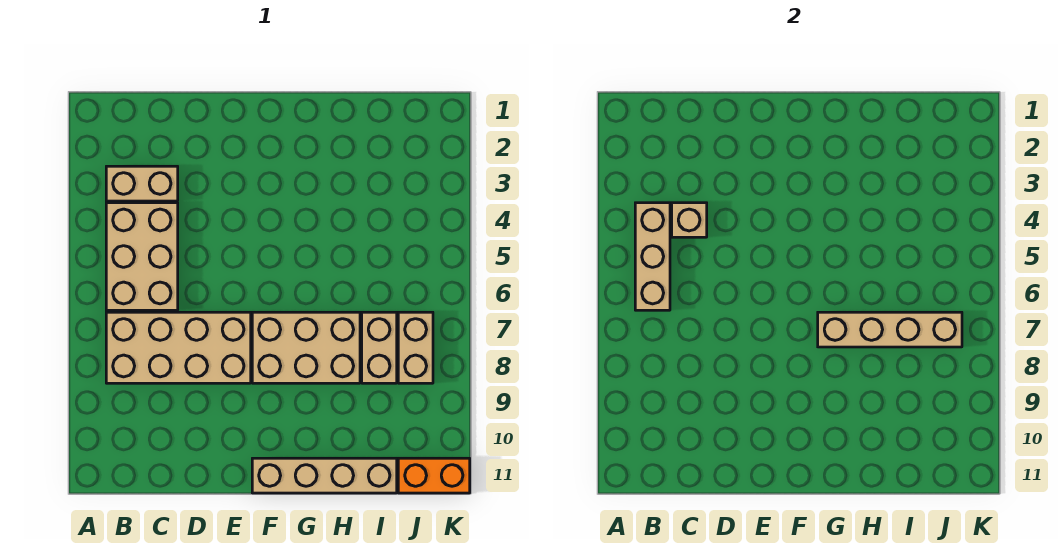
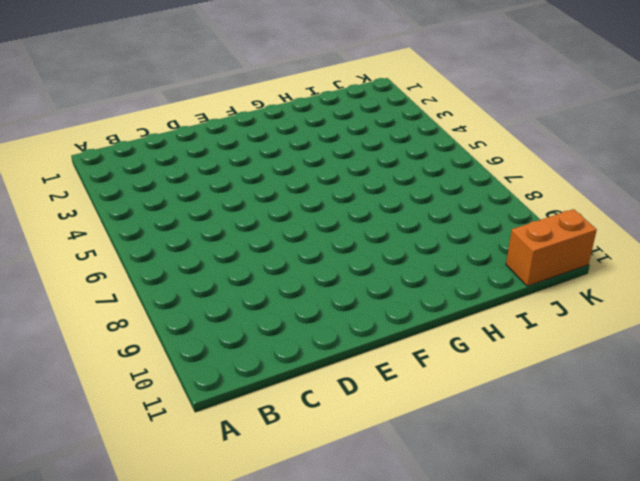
none -> tan brick B3:C3 level 1
none -> tan brick B4:C6 level 1

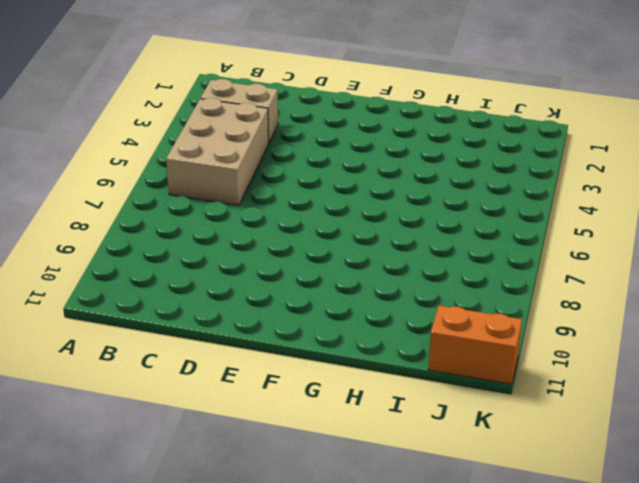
none -> tan brick B7:E8 level 1
none -> tan brick F7:H8 level 1

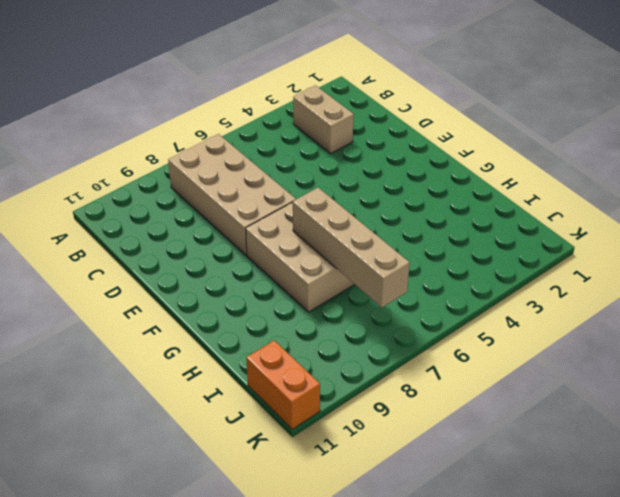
none -> tan brick B4:C6 level 1
none -> tan brick F11:I11 level 1

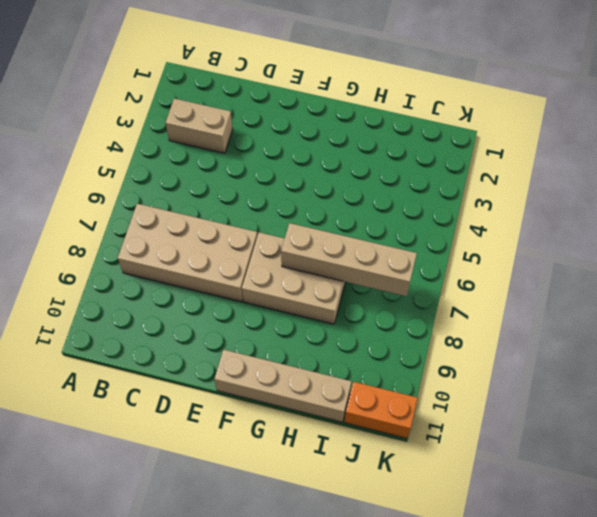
none -> tan brick B4:C6 level 1
none -> tan brick I7:I8 level 1

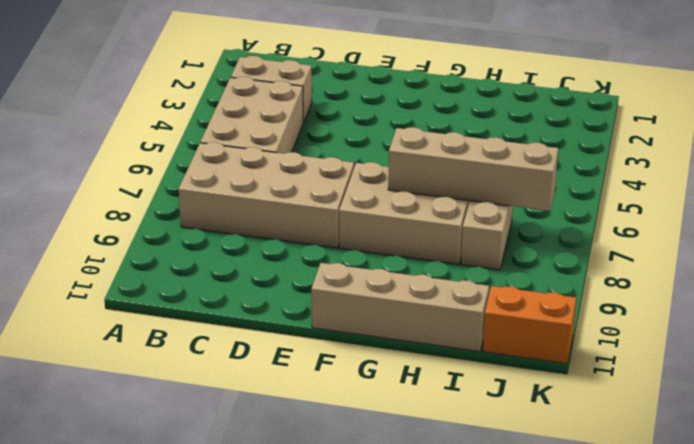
none -> tan brick J7:J8 level 1
none -> tan brick B4:B6 level 2

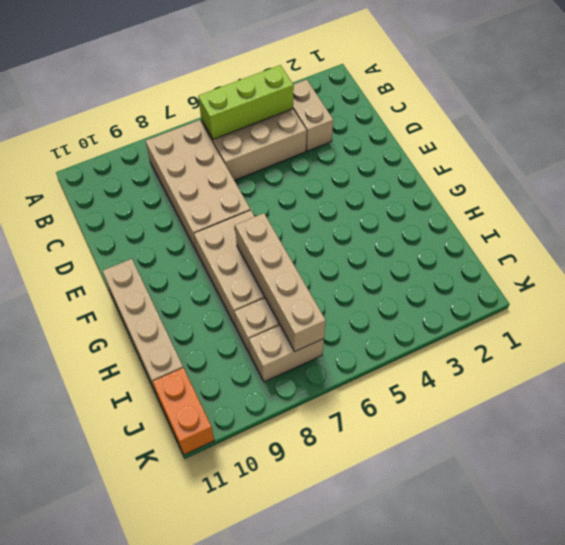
lime brick B4:B6 level 2 -> tan brick B4:B6 level 2
none -> tan brick C4 level 2

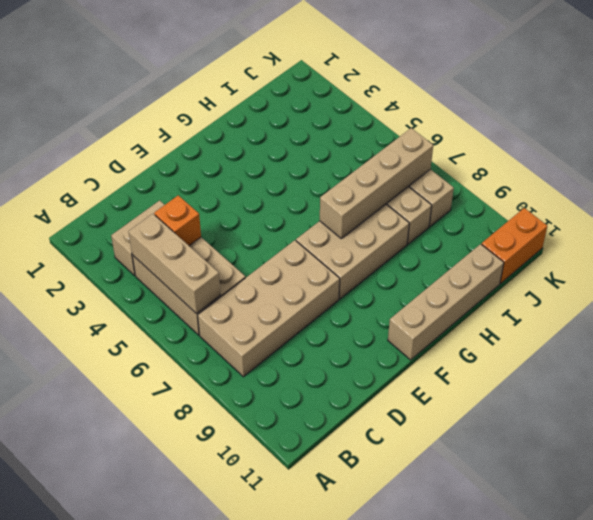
orange brick C4 level 2 -> tan brick C4 level 2

